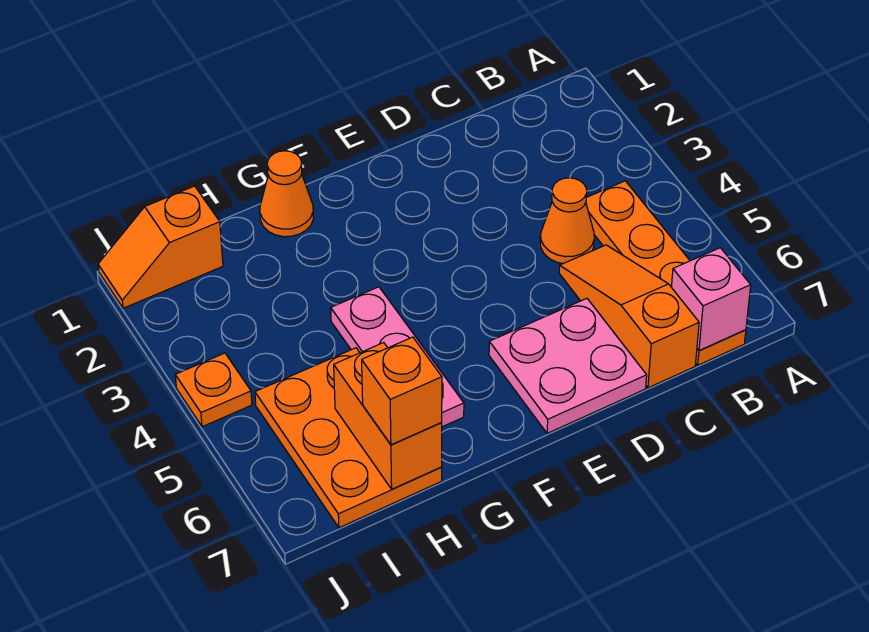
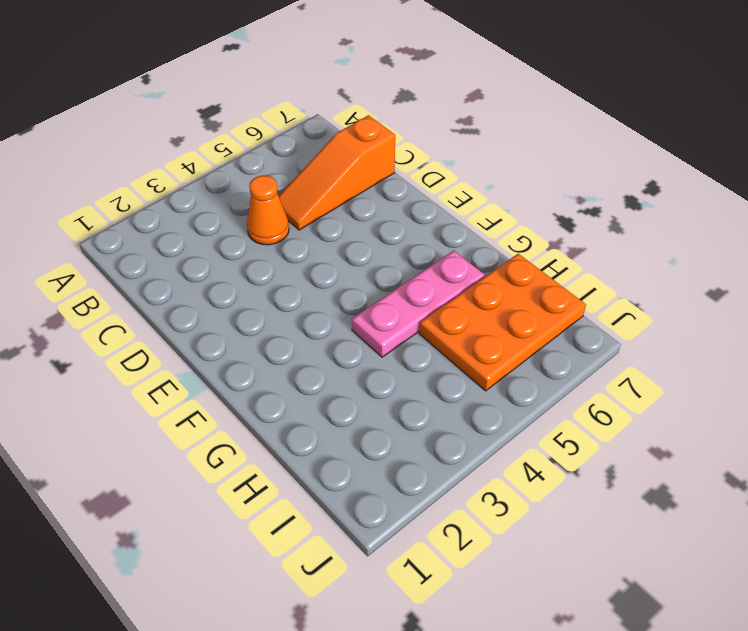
none -> orange plate B4:B7 level 1
none -> pink plate D6:E7 level 1
none -> orange cone G1 level 1

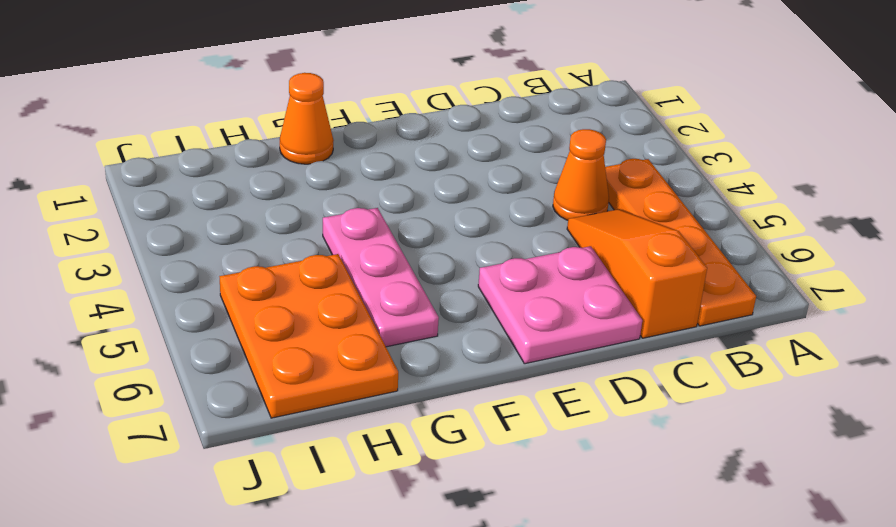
none -> orange slope I1:J1 level 1 top I
none -> orange plate J4 level 1
none -> pink brick B7 level 2

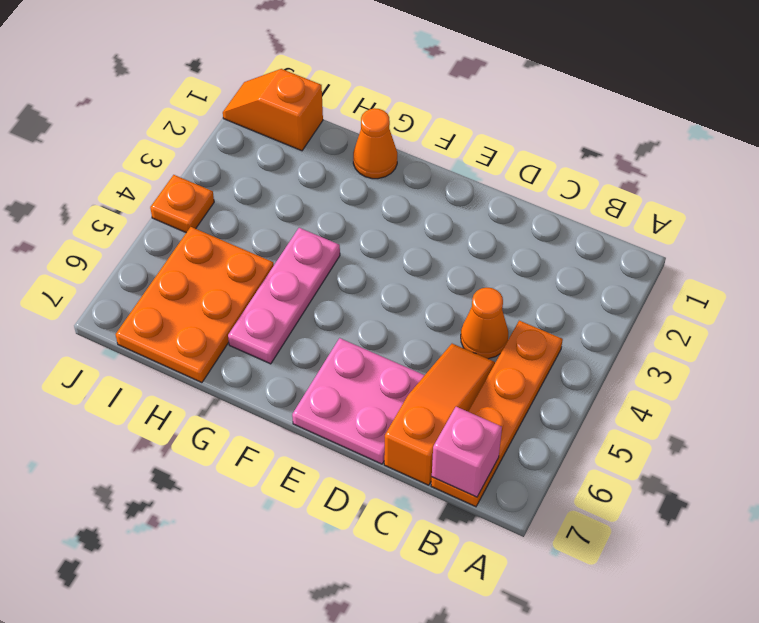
none -> orange brick H6:H7 level 2
none -> orange brick H7 level 3

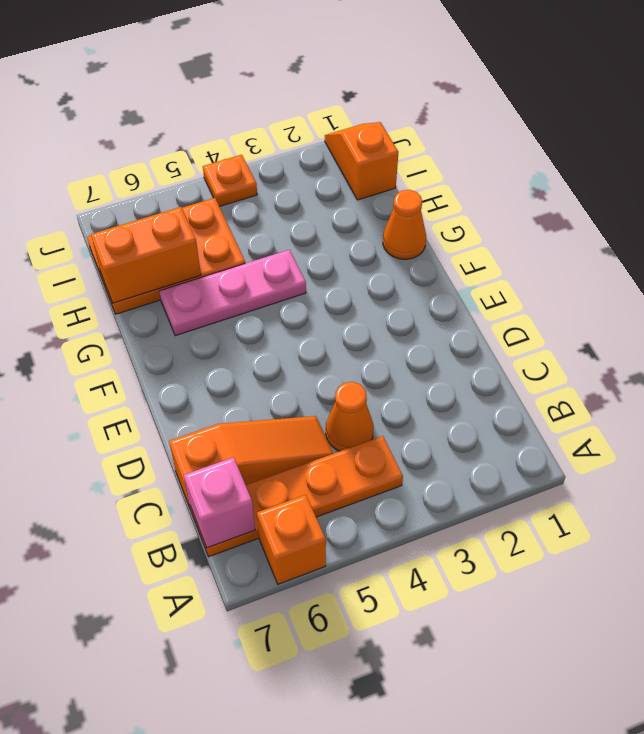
orange brick A6 level 1 -> orange brick H7 level 3
none -> pink plate D6:E7 level 1

